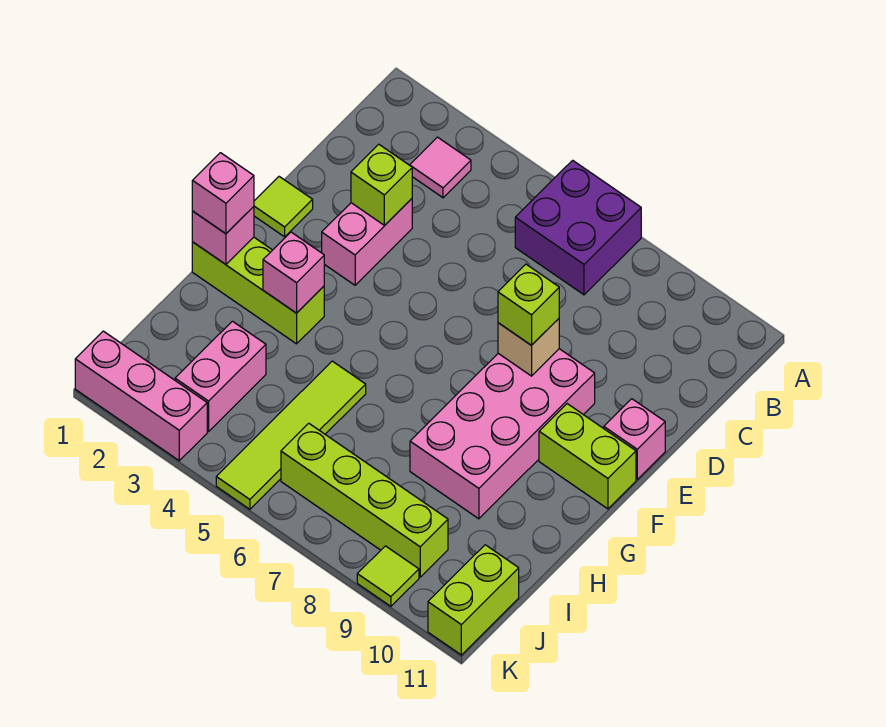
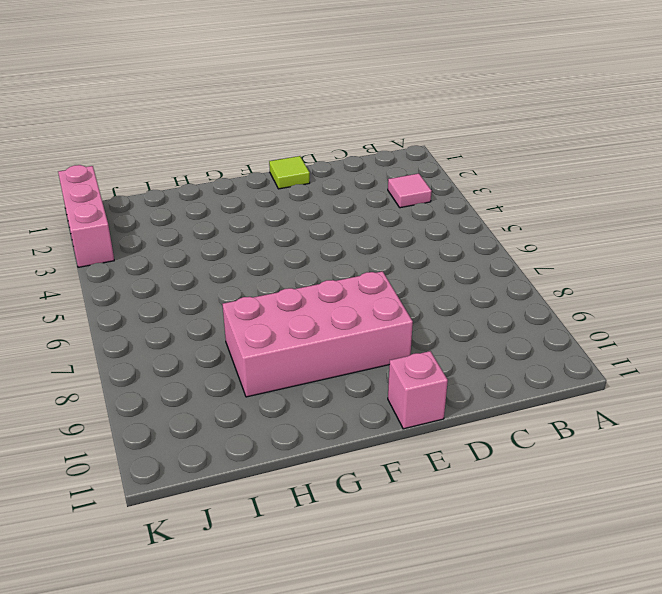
none -> purple brick A6:B7 level 1
none -> pink brick D3:E3 level 1
none -> lime brick F10:F11 level 1

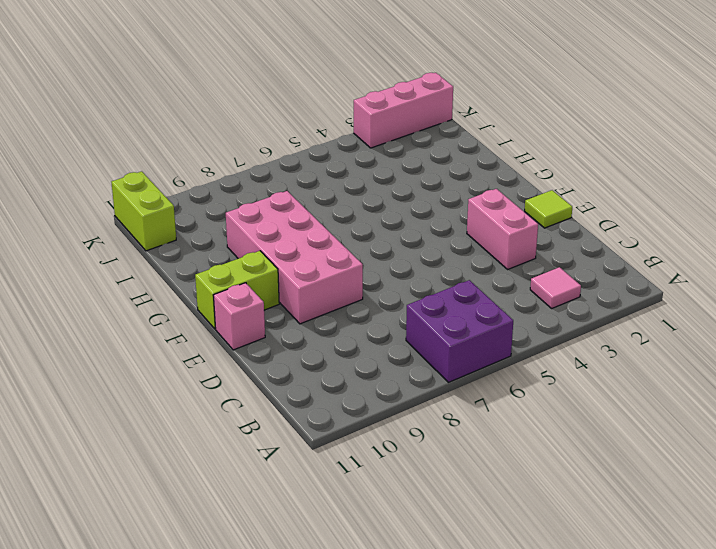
none -> lime brick G1:G3 level 1
none -> lime tile H5:K5 level 1
none -> pink brick I3:J3 level 1

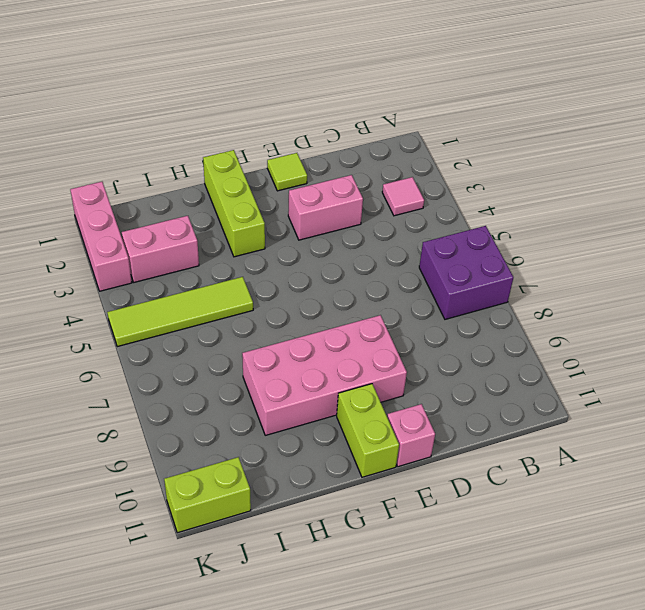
none -> lime brick J6:J9 level 1
none -> lime tile K9 level 1
none -> lime brick D3 level 2

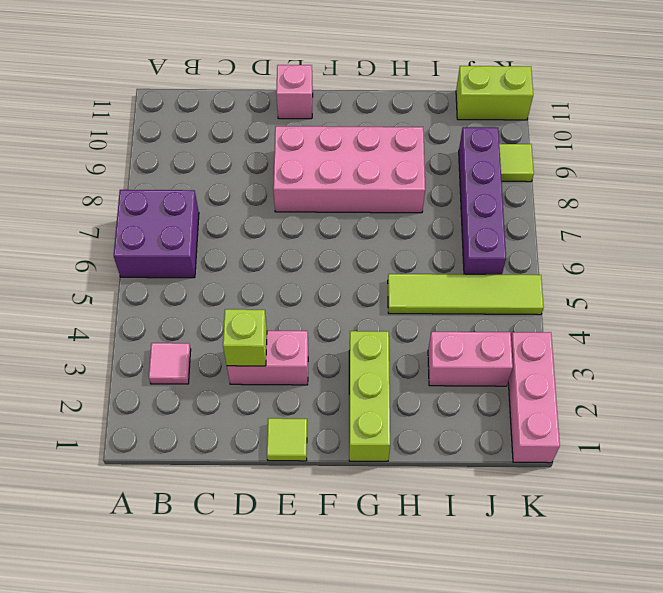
purple brick J6:J9 level 1 -> lime brick J6:J9 level 1
none -> lime brick F10:F11 level 1
none -> tan brick E8 level 2
none -> pink brick G1 level 2

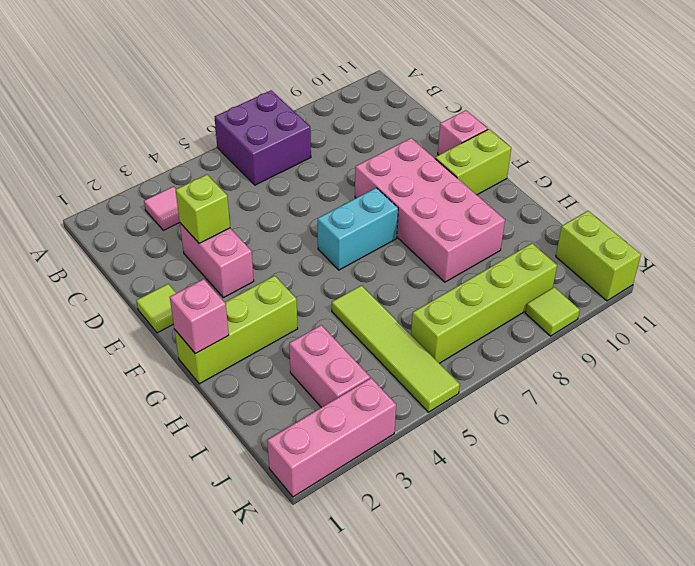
cyan brick F6:F7 level 1 -> none
none -> tan brick E8 level 2
none -> pink brick G3 level 2
none -> lime brick E8 level 3

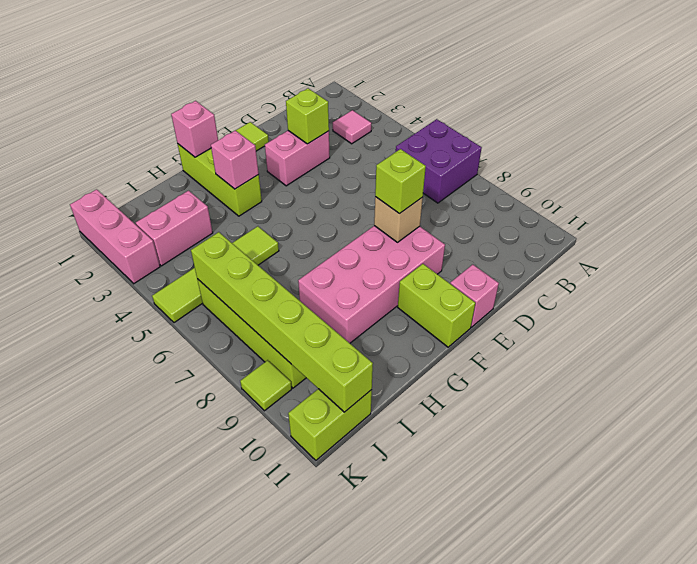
lime brick J6:J11 level 2 -> none
none -> pink brick G1 level 3

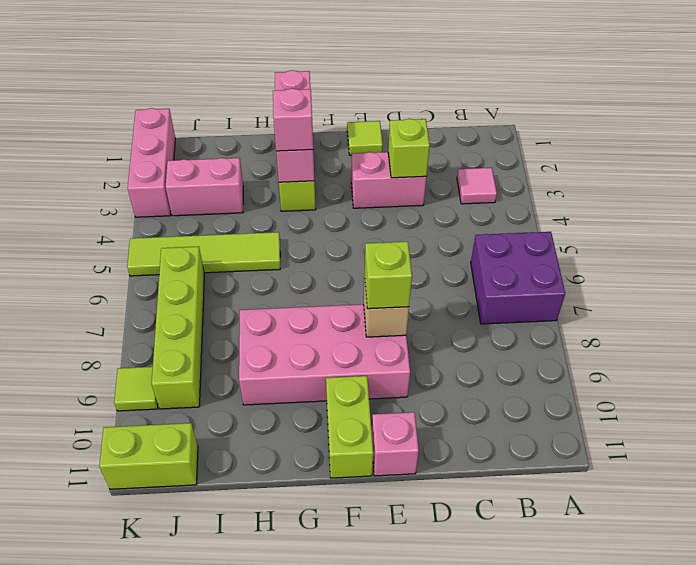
pink brick G3 level 3 -> pink brick G1 level 3

